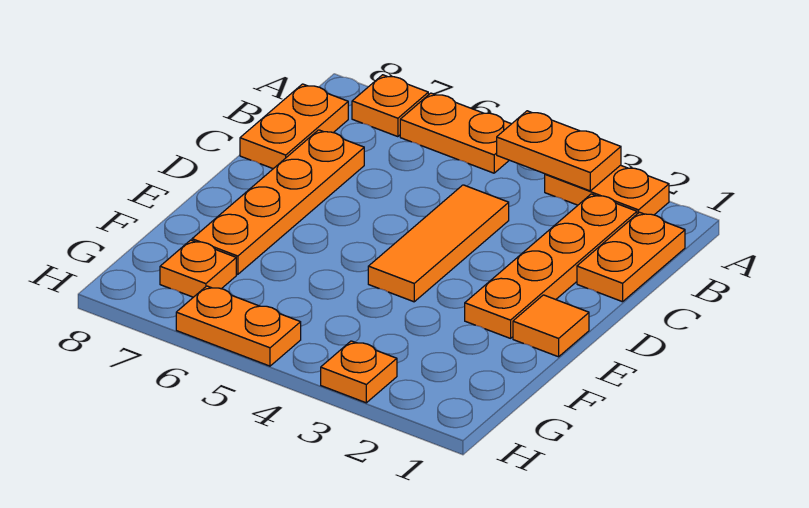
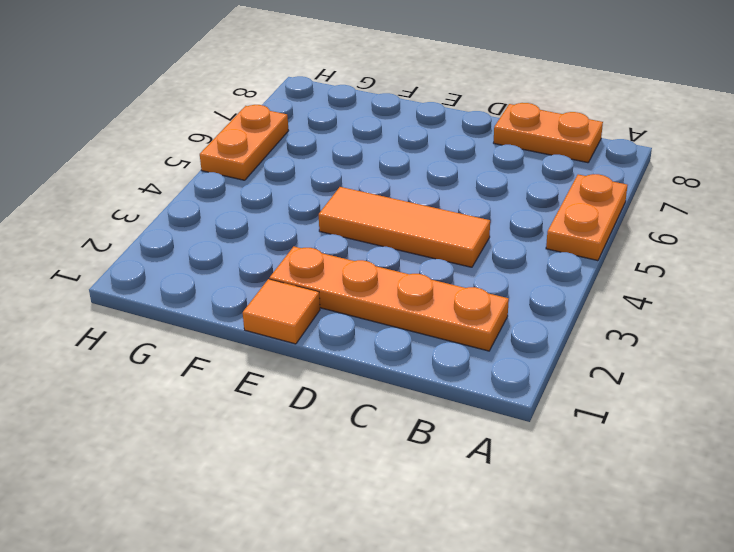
none -> orange plate A2:A3 level 1
none -> orange plate A7 level 1
none -> orange plate B1:C1 level 1

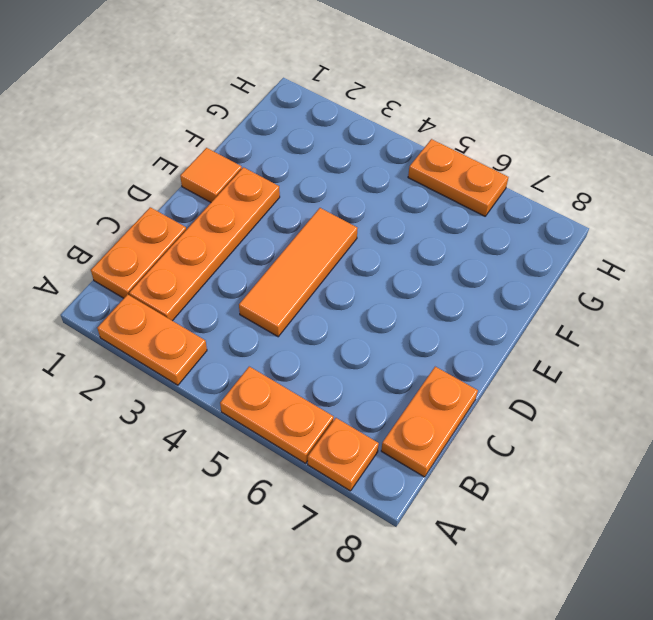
none -> orange plate C7:F7 level 1
none -> orange plate G7 level 1
none -> orange plate H3 level 1

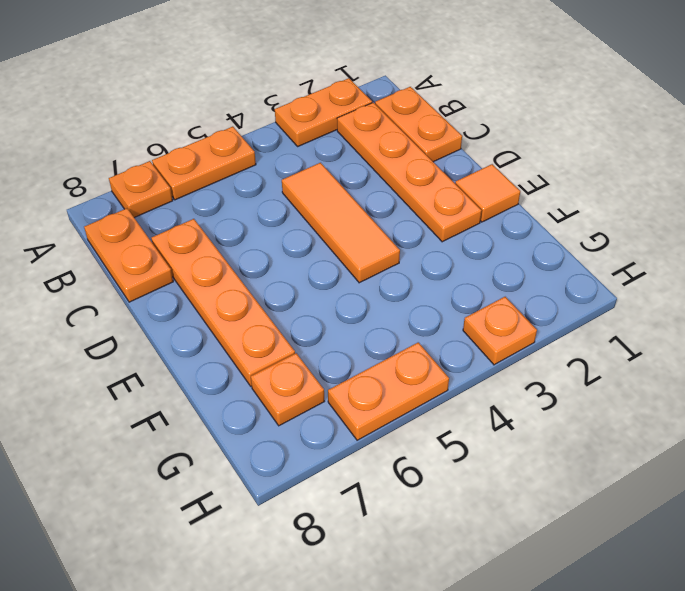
none -> orange plate A3:A4 level 2

